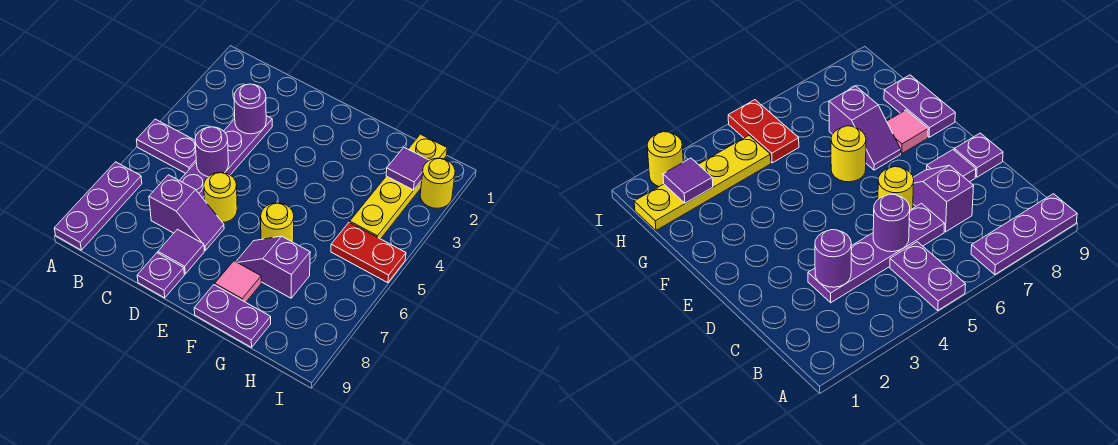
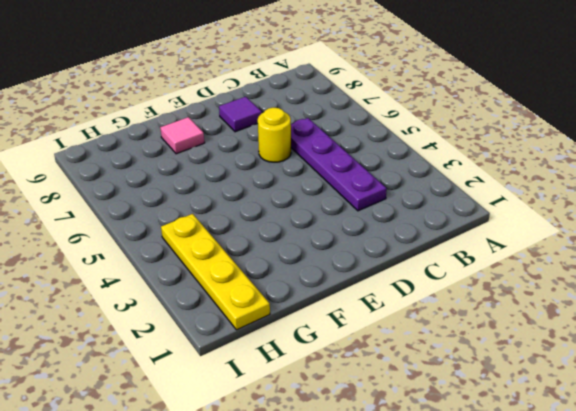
none -> purple plate A5:B5 level 1
none -> purple plate A7:A9 level 1
none -> purple slope C7:D7 level 1 top C

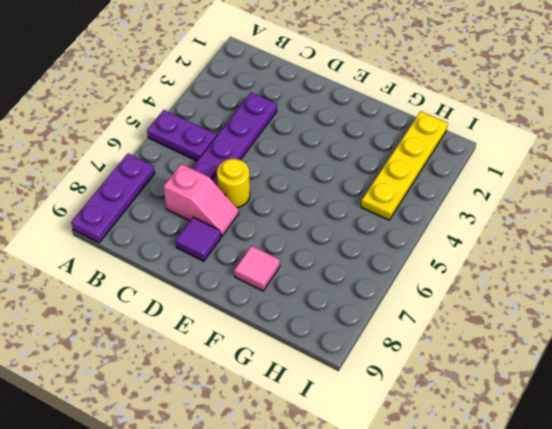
pink slope C7:D7 level 1 top C -> purple slope C7:D7 level 1 top C
none -> purple plate D9 level 1
none -> yellow round brick F6 level 1
none -> purple slope F7:G7 level 1 top G

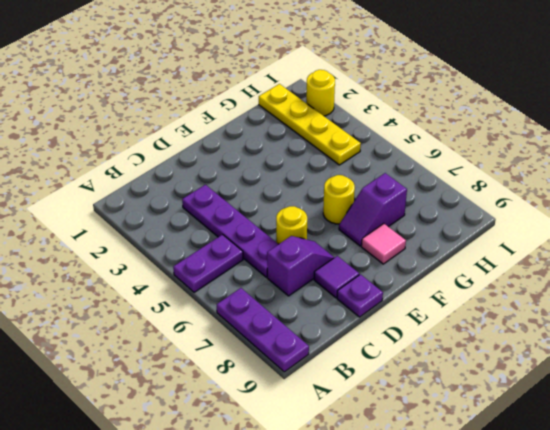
none -> purple plate F9:G9 level 1
none -> red plate H5:I5 level 1
none -> purple round brick C3 level 2

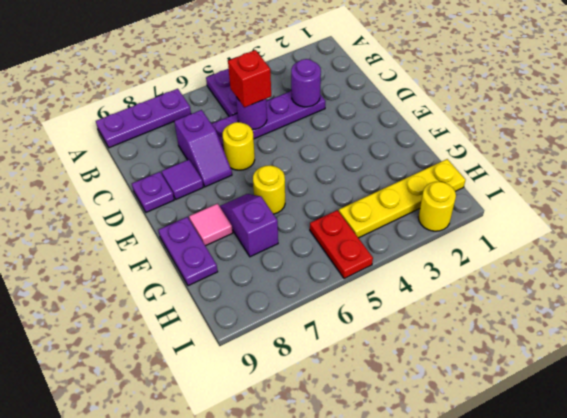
red brick C5 level 3 -> none
none -> purple tile H2 level 2

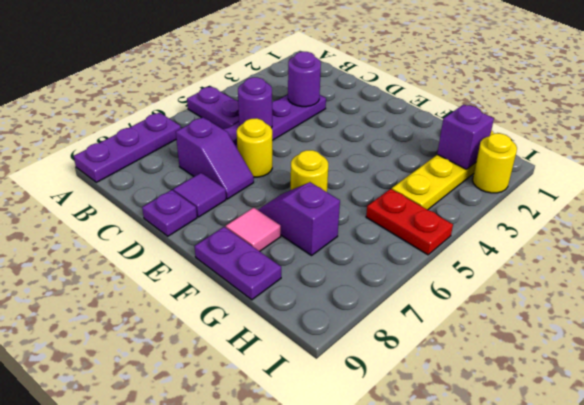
purple brick H2 level 2 -> purple tile H2 level 2

